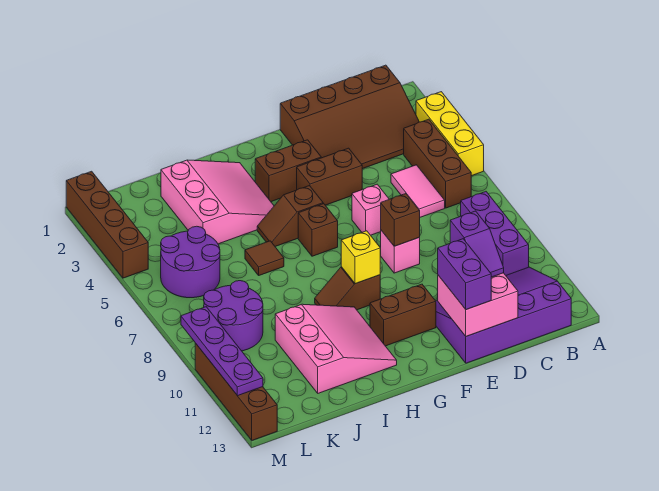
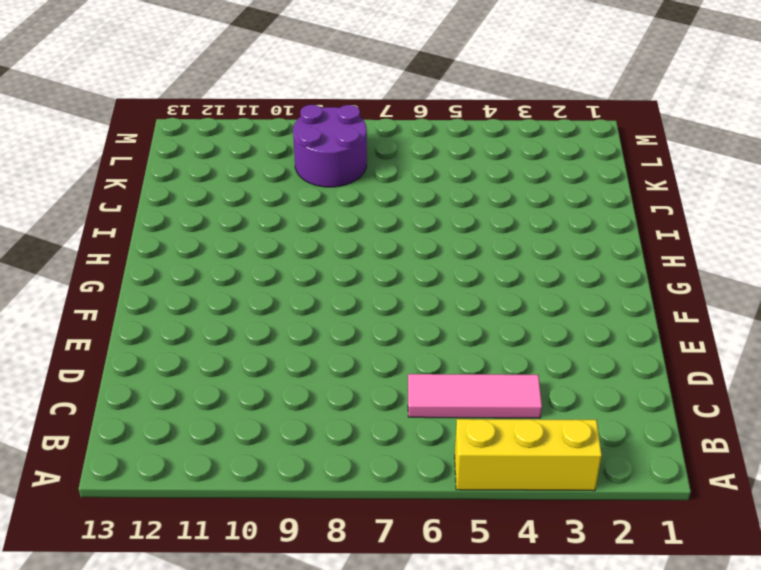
pink tile C4:C6 level 1 -> pink tile C5:C6 level 1
none -> brown slope B1:E3 level 1 top 1
none -> brown brick B4:B6 level 1
none -> purple brick B8:B10 level 1

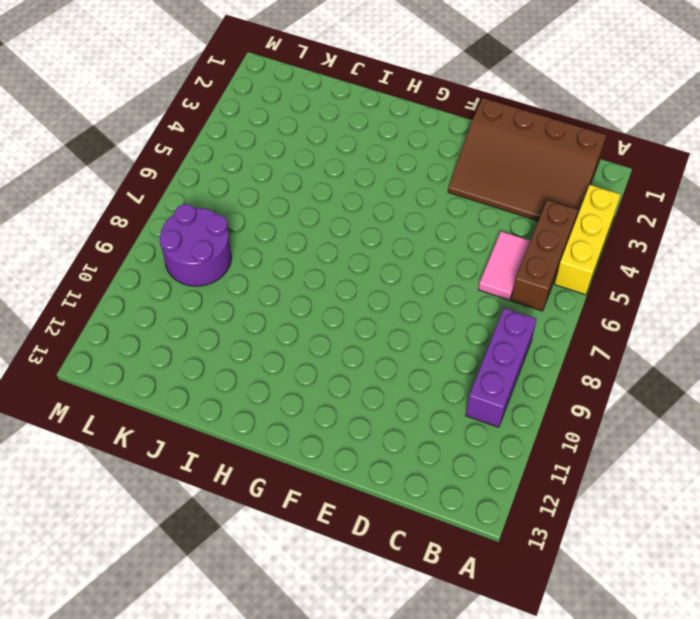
none -> purple slope B11:E13 level 1 top 13
none -> brown brick E4:F4 level 1
none -> pink brick E6 level 1

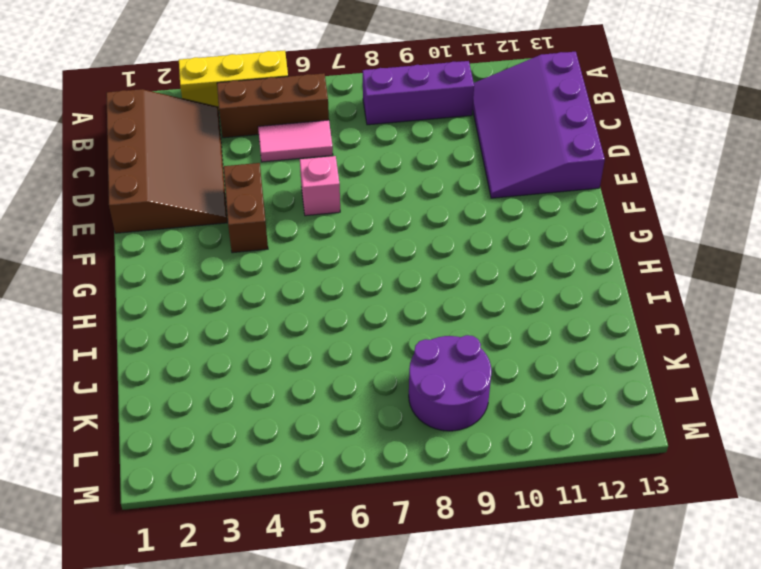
none -> pink brick E8 level 1
none -> brown brick F3:G3 level 1
none -> brown brick F11:G11 level 1

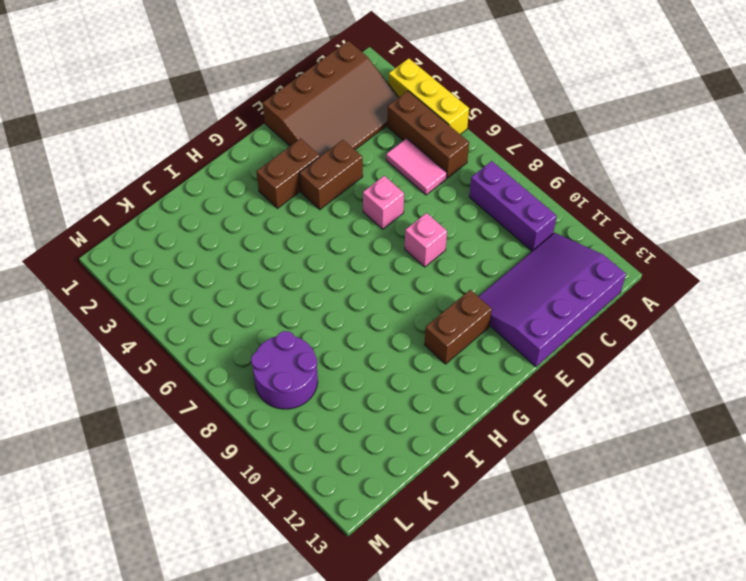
none -> brown slope G5:H5 level 1 top G
none -> brown brick G6 level 1
none -> brown slope G9:H9 level 1 top G

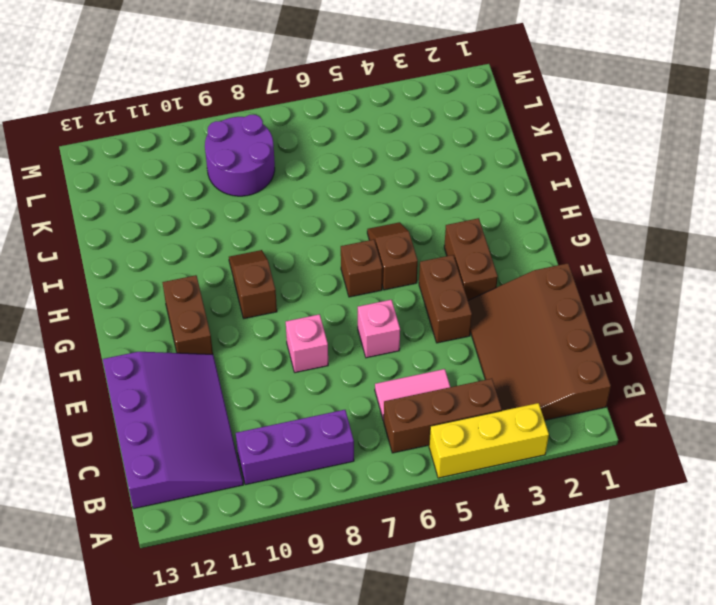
none -> pink slope H2:J4 level 1 top J
none -> pink slope H10:J12 level 1 top J
none -> brown tile I6 level 1

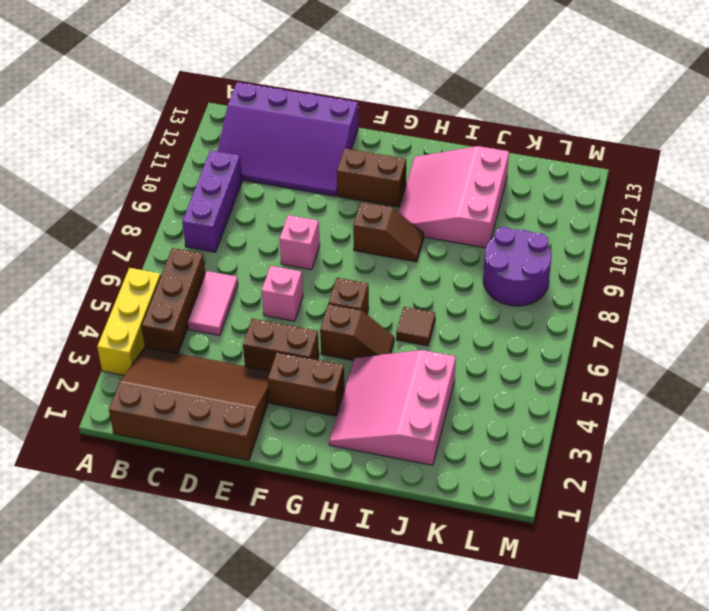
none -> purple round brick K5:L6 level 1
none -> brown brick M1:M4 level 1
none -> brown brick M10:M13 level 1

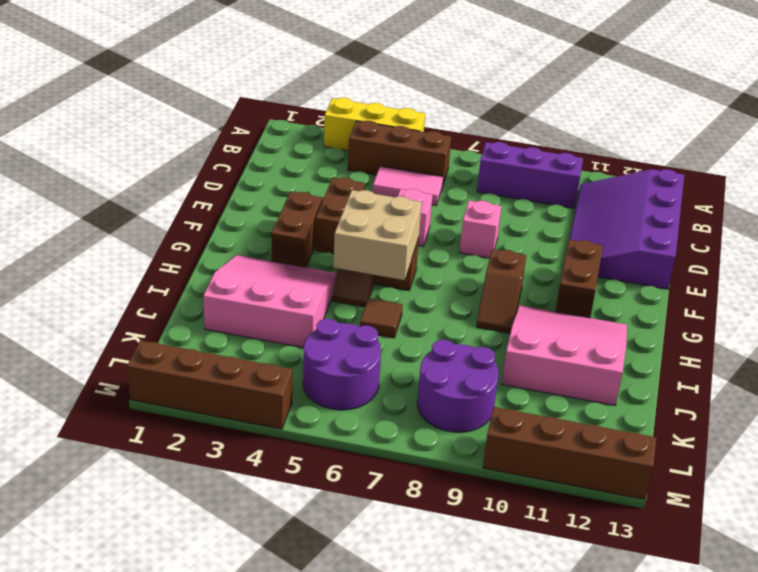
tan brick G5:H6 level 2 -> none
none -> brown slope B1:E3 level 1 top 1
none -> pink brick D12:E13 level 2
none -> brown brick E8 level 2

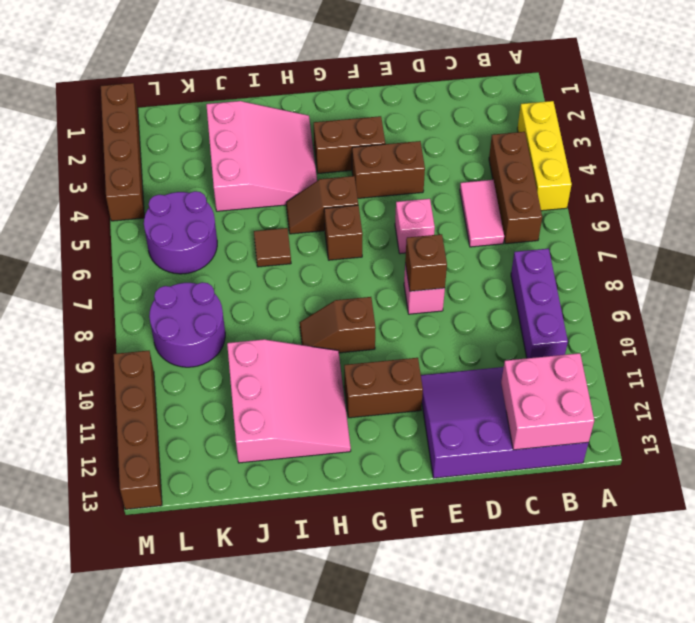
pink brick B12:C13 level 2 -> pink brick D12:E13 level 2
none -> brown slope B1:E3 level 1 top 1
none -> yellow brick G9 level 2
none -> purple plate M9:M12 level 2

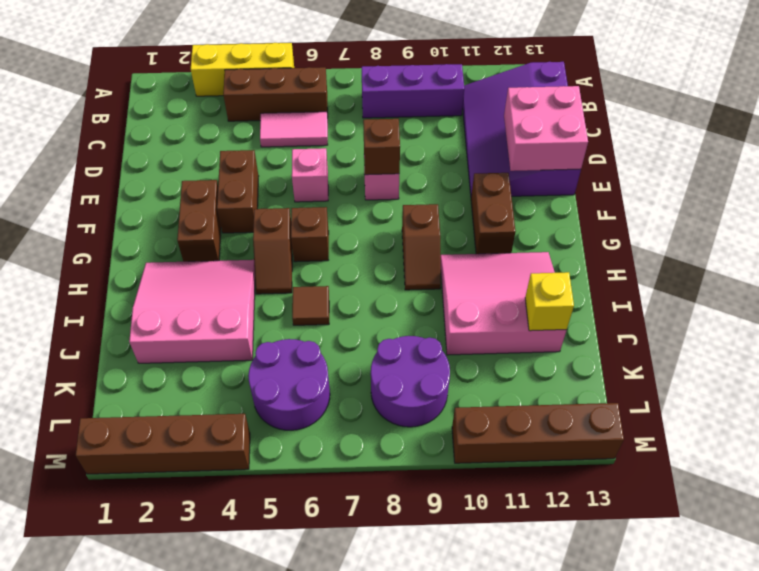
yellow brick J12 level 2 -> yellow brick G9 level 2
none -> brown slope B1:E3 level 1 top 1
none -> purple plate M9:M12 level 2
none -> purple slope D11:D12 level 3 top 11

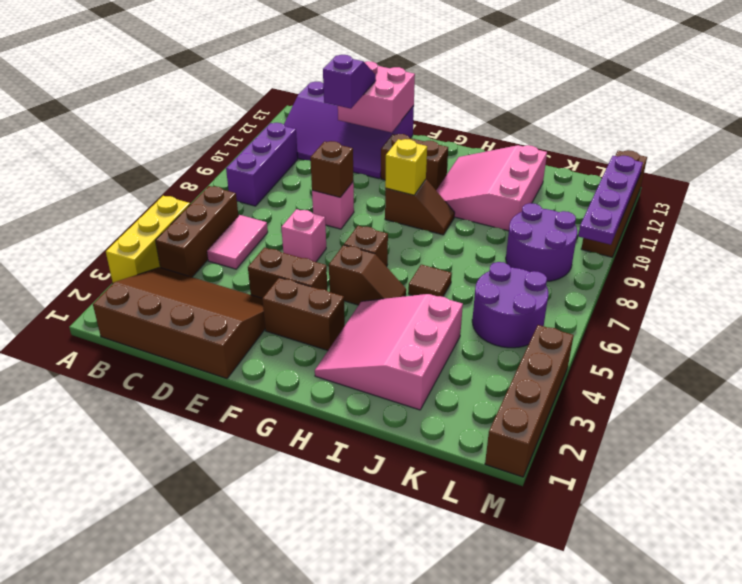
none -> purple brick E12:E13 level 3

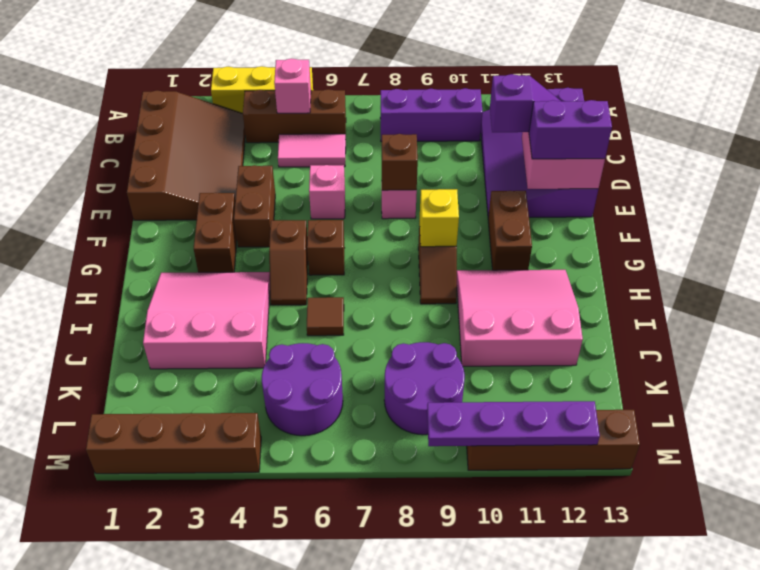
pink brick B5 level 2 -> none

